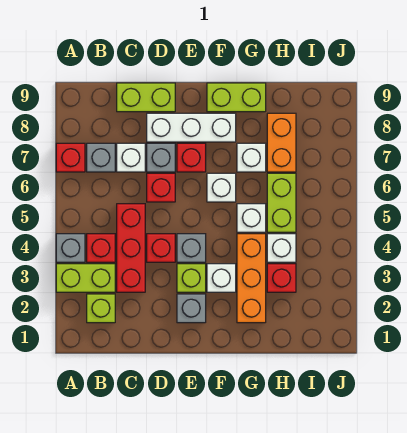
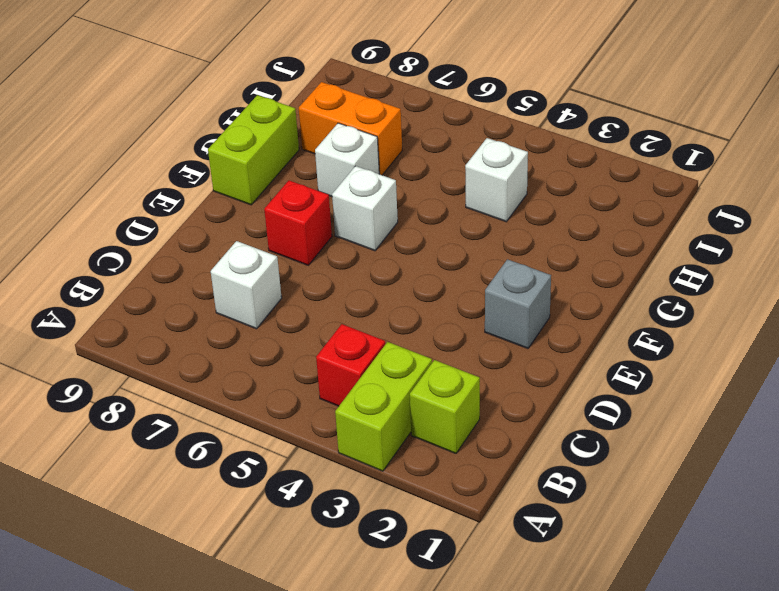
none -> grey brick A4 level 1
none -> red brick A7 level 1
none -> grey brick B7 level 1

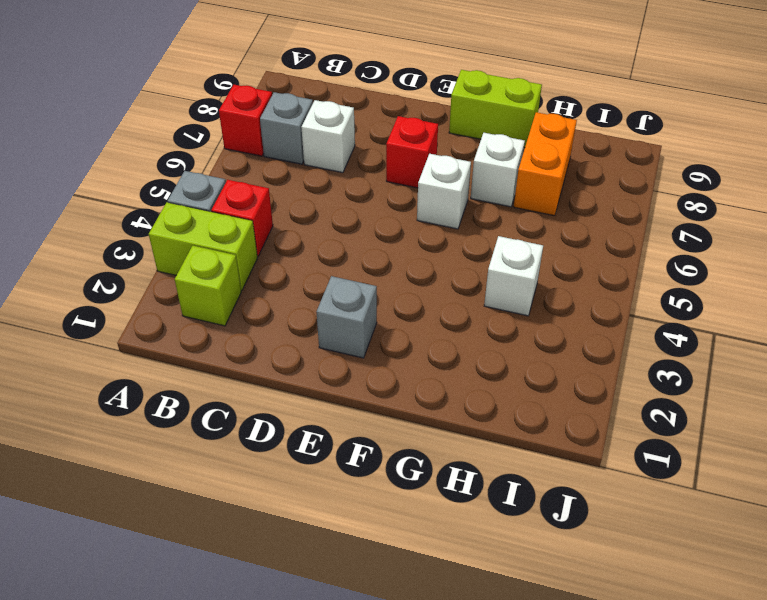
none -> red brick C3:C5 level 1
none -> lime brick C9:D9 level 1
none -> red brick D4 level 1

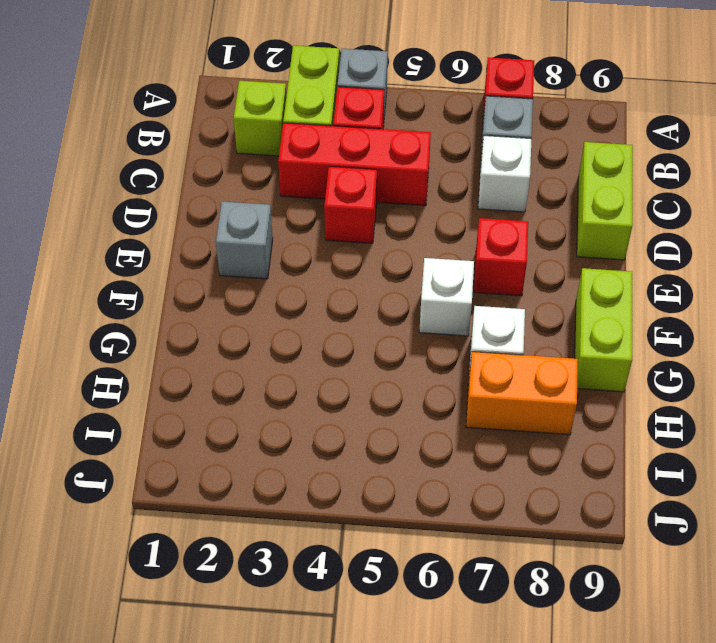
none -> red brick D6 level 1
none -> grey brick D7 level 1
none -> white brick D8:F8 level 1

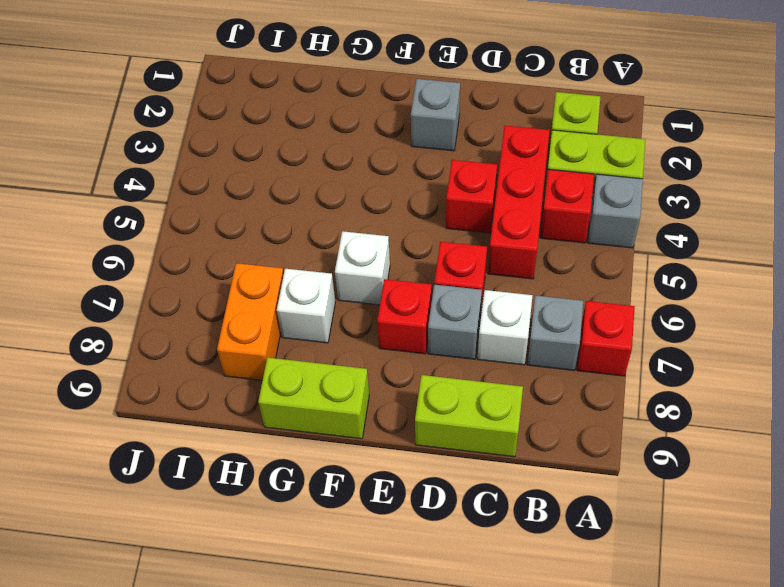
none -> white brick D8:F8 level 1
none -> lime brick E3 level 1
none -> grey brick E4 level 1

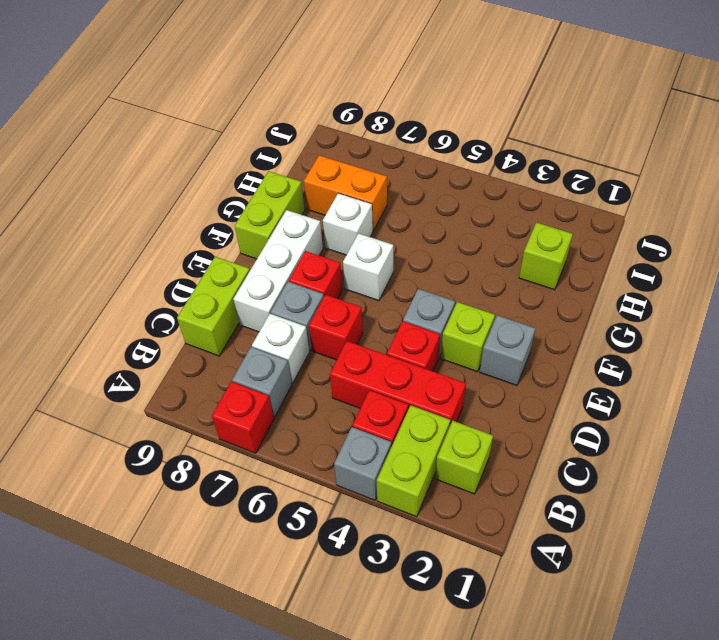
lime brick H2 level 1 -> none
none -> white brick F3 level 1
none -> orange brick G2:G4 level 1
none -> white brick G5 level 1

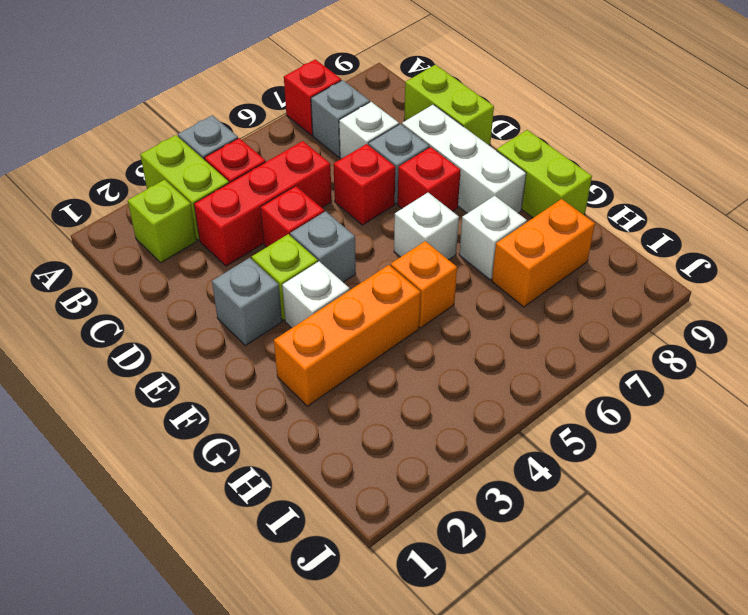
orange brick G5 level 1 -> white brick G5 level 1
none -> red brick H3 level 1
none -> white brick H4 level 1
none -> lime brick H5:H6 level 1

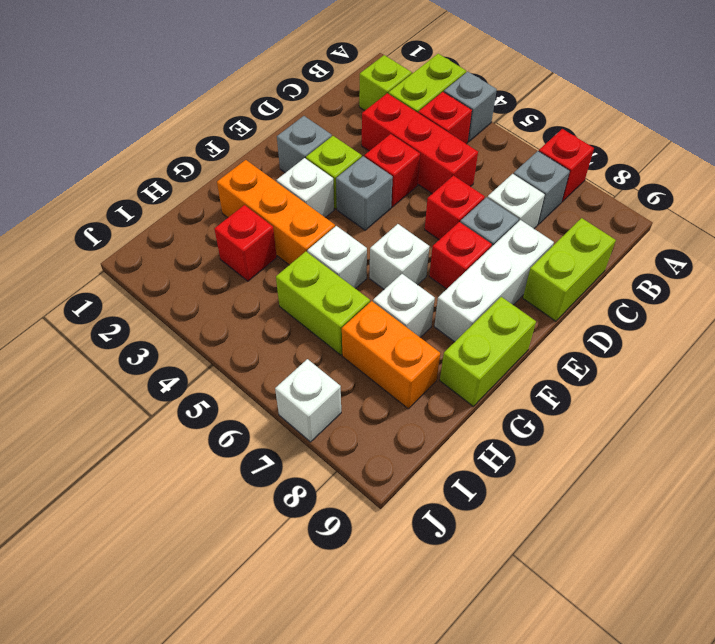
white brick J7 level 1 -> white brick H4 level 1

